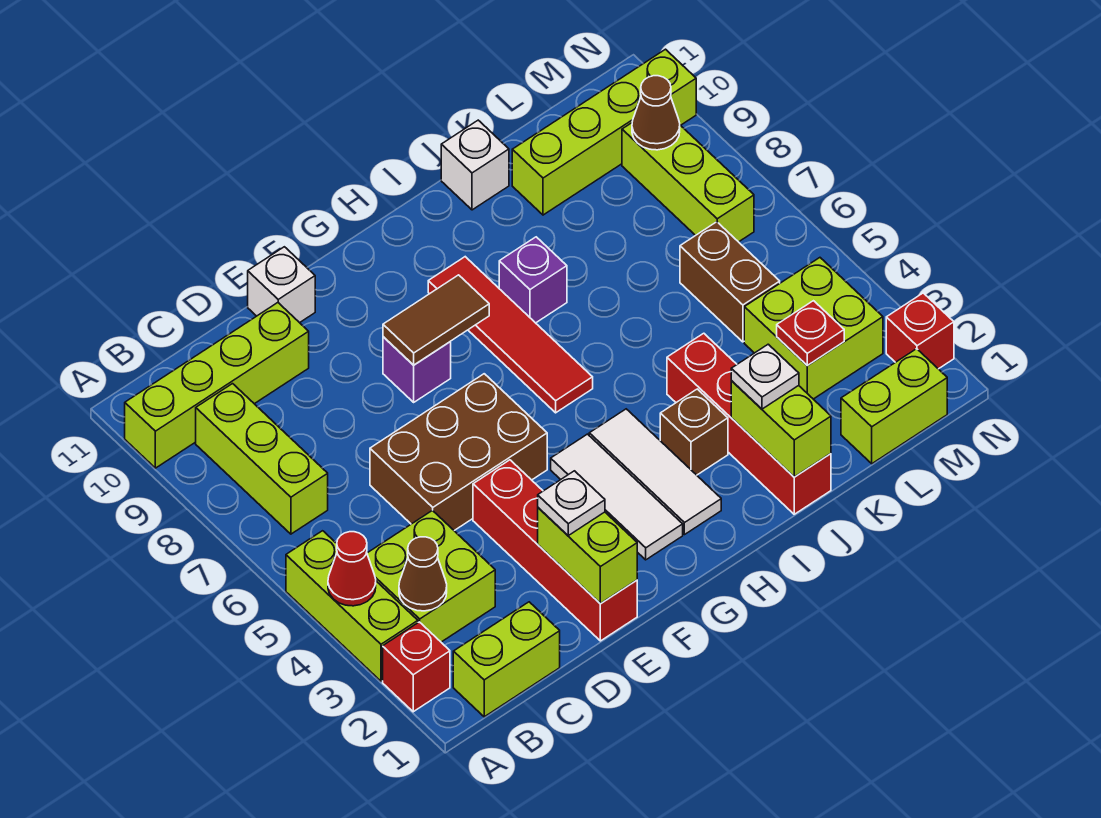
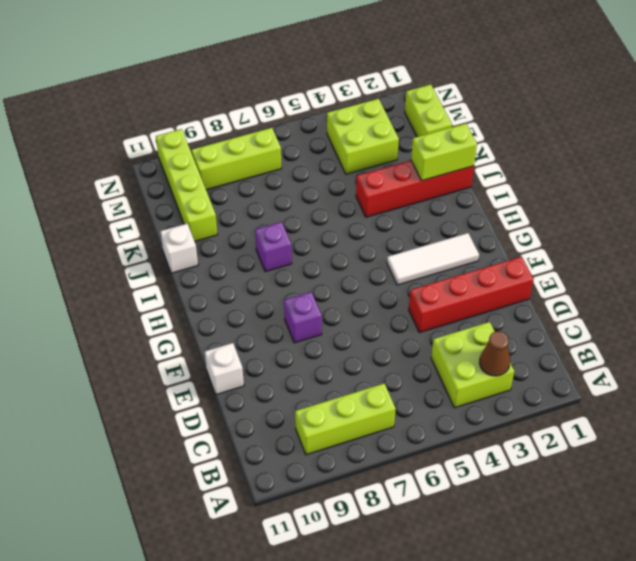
none -> red brick A2 level 1
none -> lime brick A3:A5 level 1
none -> lime brick A10:D10 level 1
none -> lime brick B1:C1 level 1

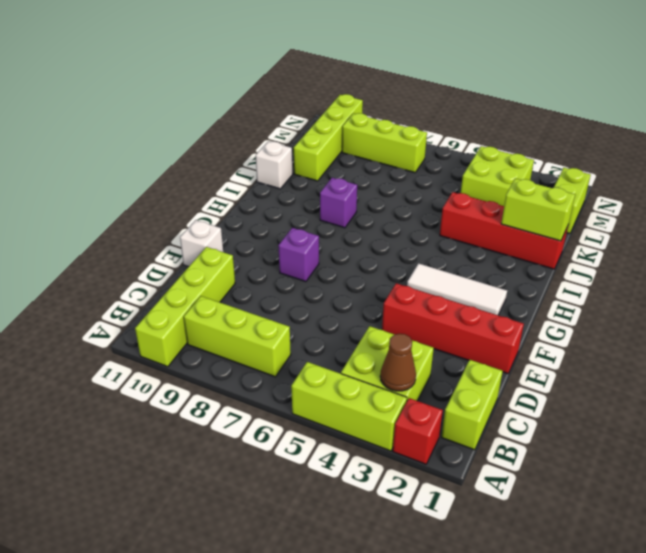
none -> brown brick D5:F6 level 1
none -> white tile H2:H4 level 1
none -> red tile H6:H9 level 1
none -> brown brick I3 level 1

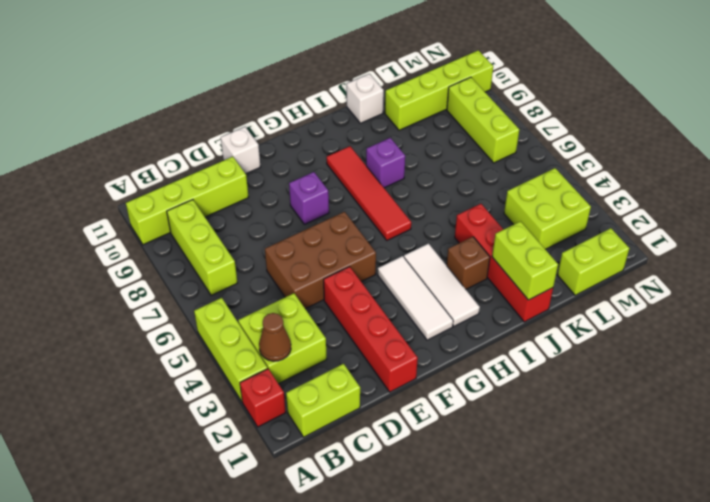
none -> brown brick L5:L6 level 1
none -> red brick N2 level 1
none -> red cone A4 level 2
none -> lime brick E1:E2 level 2

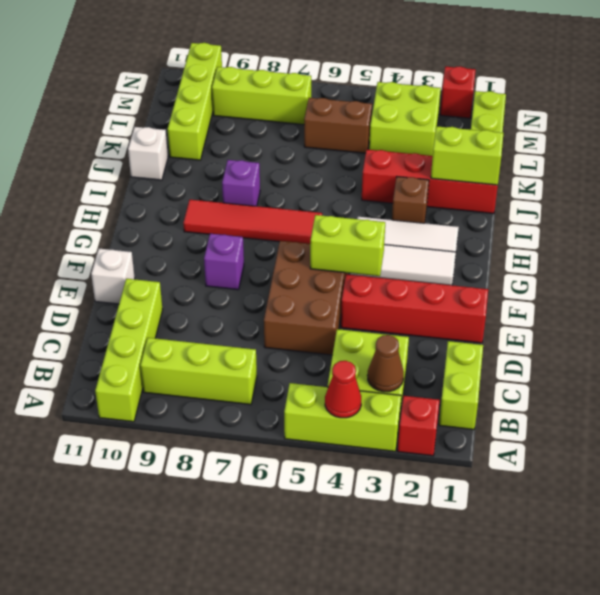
lime brick F4:F5 level 2 -> lime brick E1:E2 level 2
none -> brown tile F8:G8 level 2
none -> red plate L3 level 2
none -> brown cone M9 level 2
none -> white plate E2 level 3

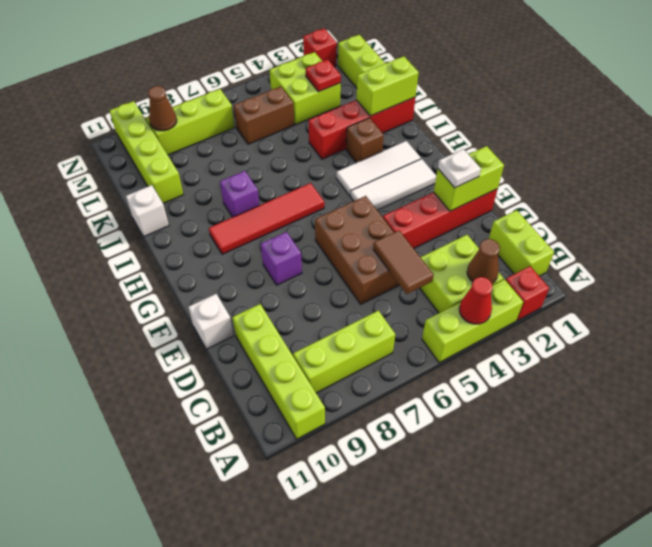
brown tile C5:D5 level 2 -> brown tile F8:G8 level 2
none -> white plate J2 level 3

